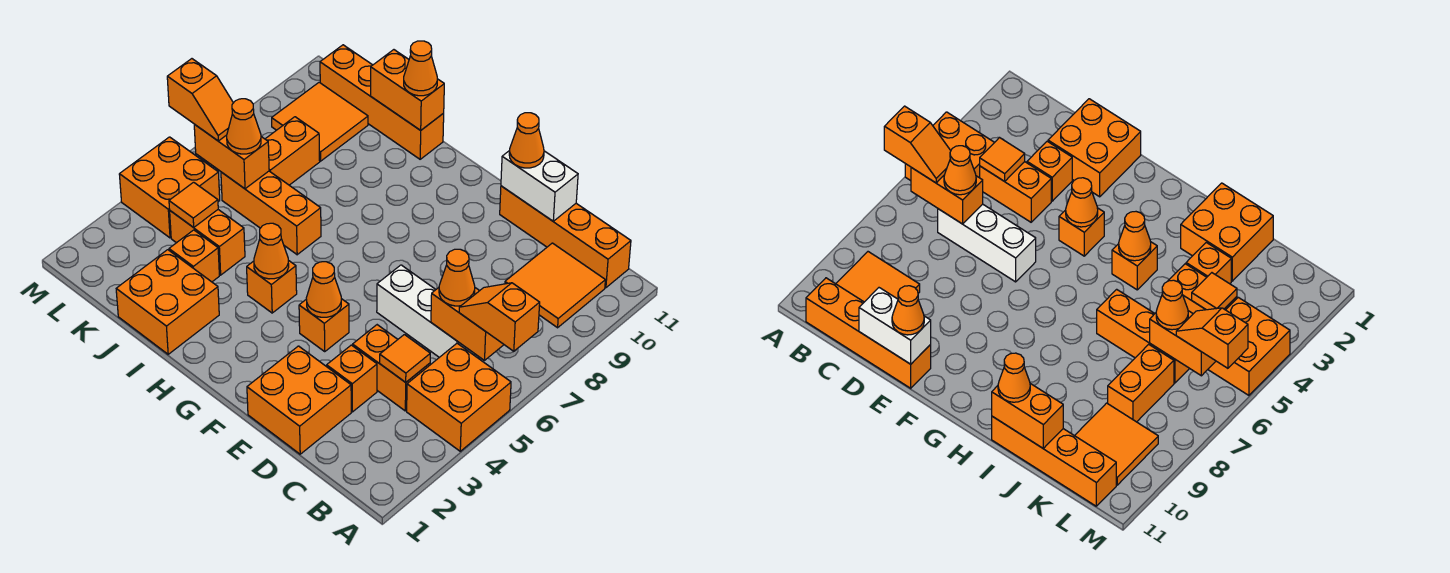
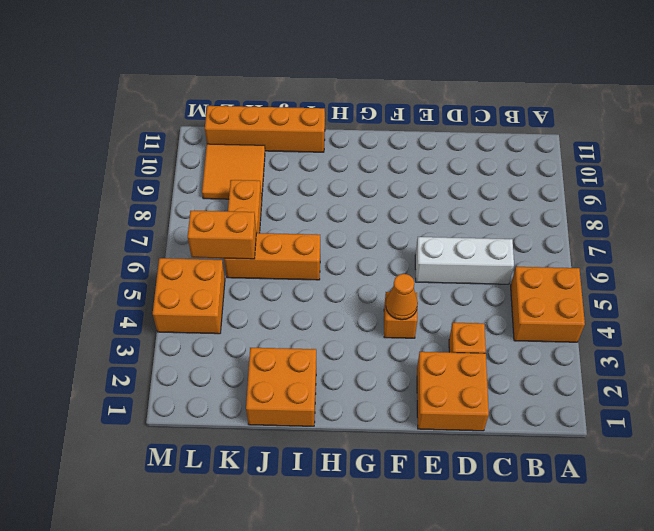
none -> orange tile B9:C10 level 1
none -> orange brick B11:E11 level 1
none -> orange brick C4:D4 level 1
none -> orange brick H4 level 1

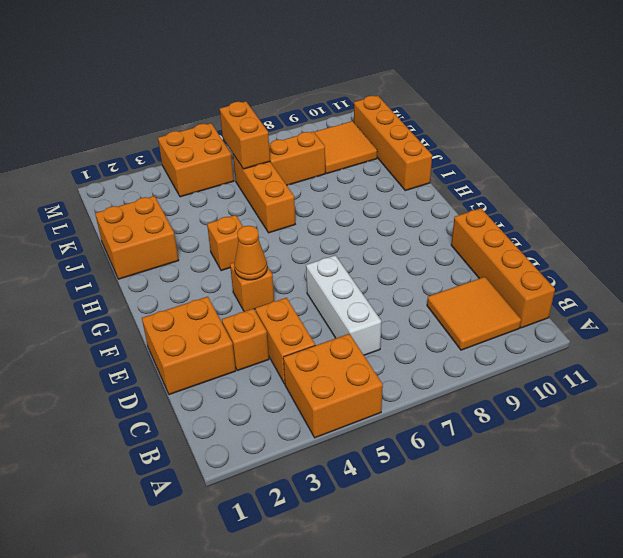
none -> orange brick J3 level 1
none -> orange brick J4:K4 level 1
none -> orange brick B6:C6 level 2
none -> orange tile C4 level 2

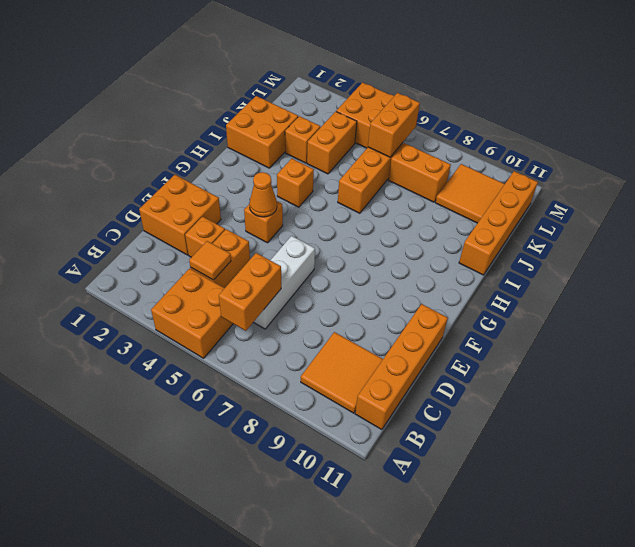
none -> white brick D11:E11 level 2
none -> orange cone H4 level 2
none -> orange brick I11:J11 level 2
none -> orange tile K4 level 2

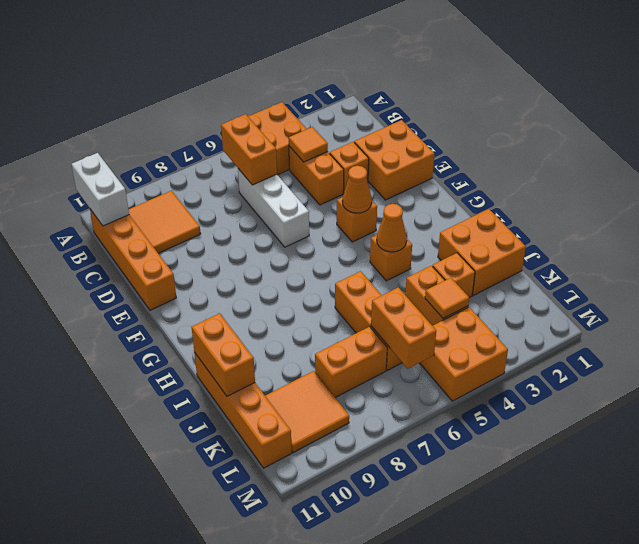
white brick A11:B11 level 2 -> white brick D11:E11 level 2
none -> orange slope A6:B6 level 3 top A
none -> orange cone C6 level 3
none -> orange cone E11 level 3
none -> orange cone I11 level 3

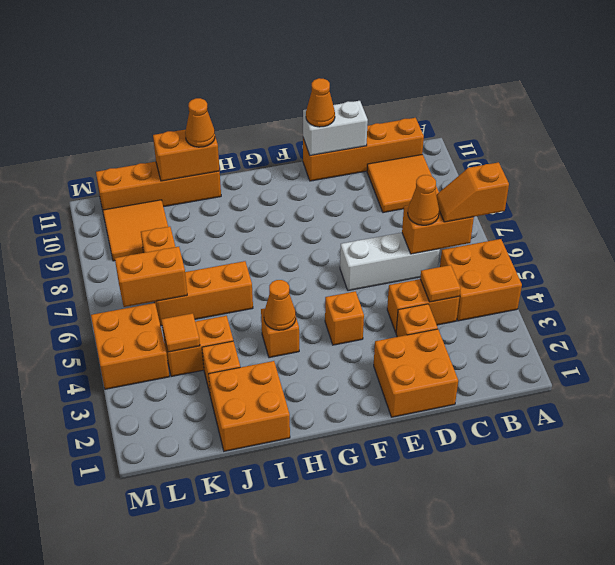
none -> orange cone F4 level 2
none -> orange cone K6 level 3
none -> orange slope L6:M6 level 3 top M

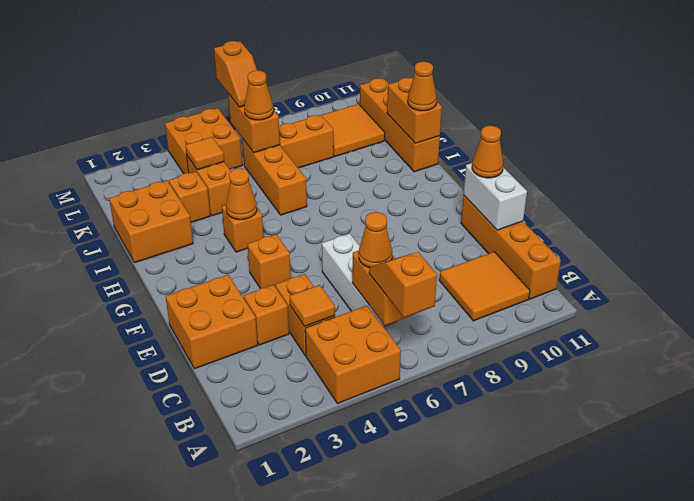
none -> orange cone F4 level 2

